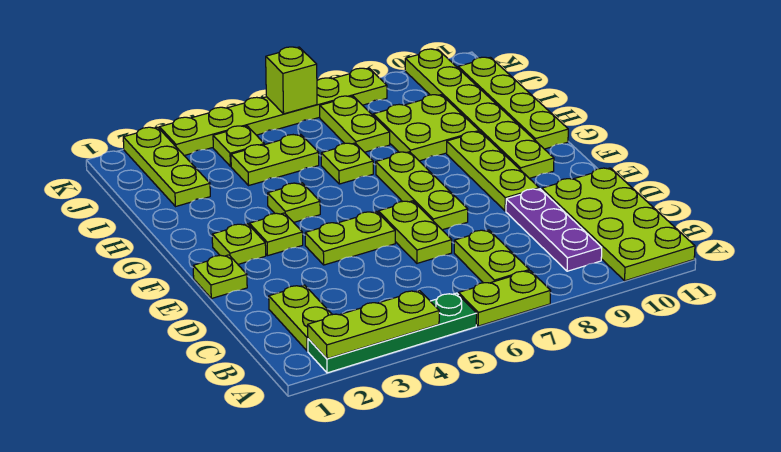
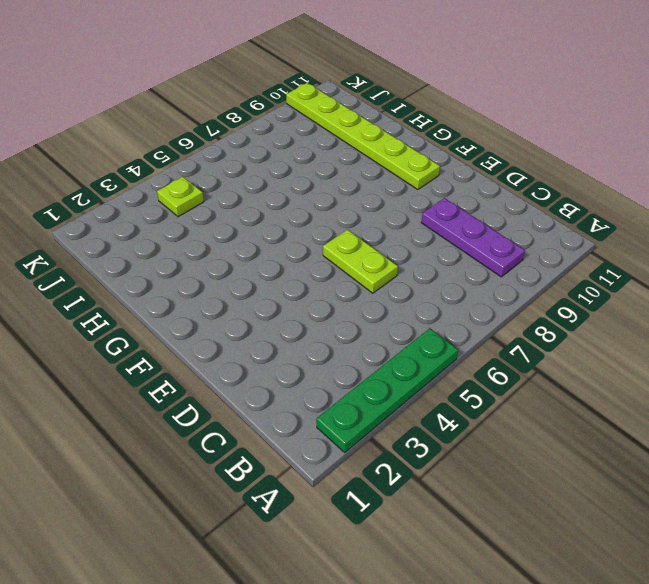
none -> lime plate A6:A7 level 1
none -> lime plate A10:D11 level 1
none -> lime plate B2:C2 level 1

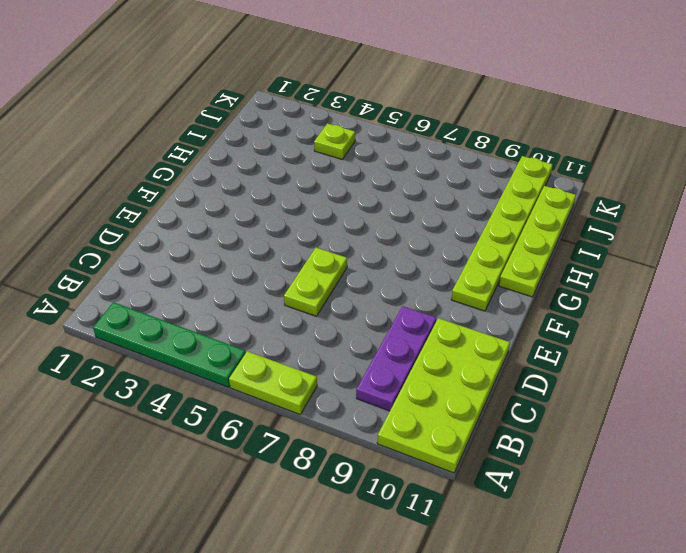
none -> lime plate B2:C2 level 1
none -> lime plate B7:C7 level 1
none -> lime plate E1 level 1

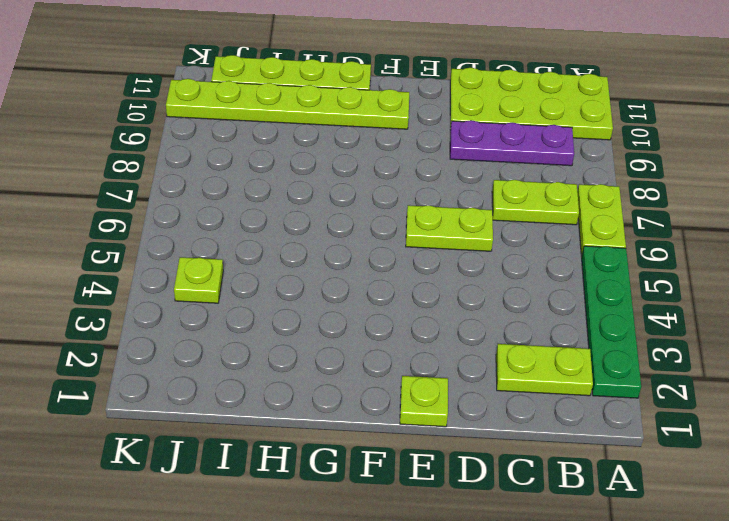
none -> lime plate E4:E5 level 1
none -> lime plate E7:G7 level 1
none -> lime plate E9:G9 level 1

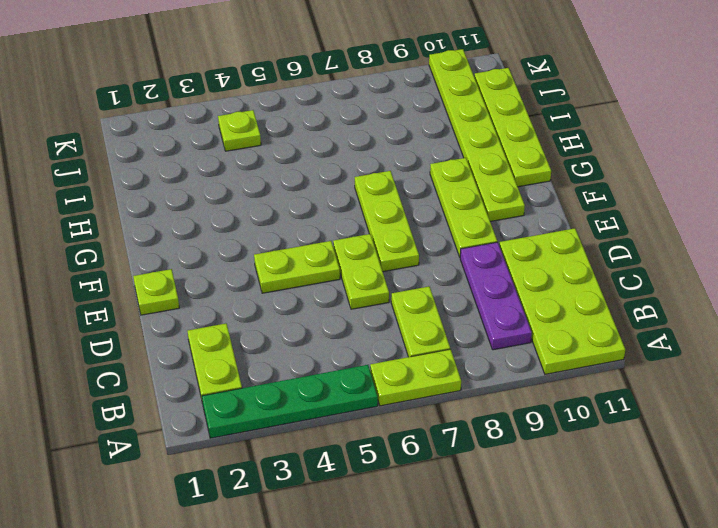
none -> lime plate F2 level 1
none -> lime plate F3 level 1
none -> lime plate G4 level 1

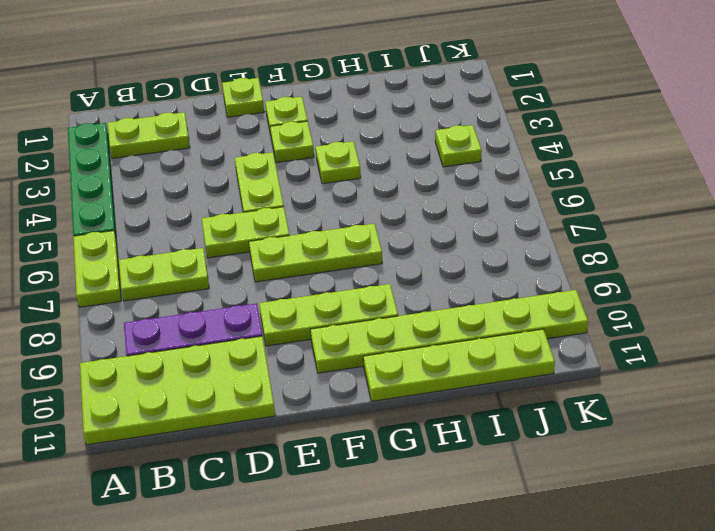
none -> lime plate H6 level 1
none -> lime plate H8:I9 level 1
none -> lime plate I2:K2 level 1

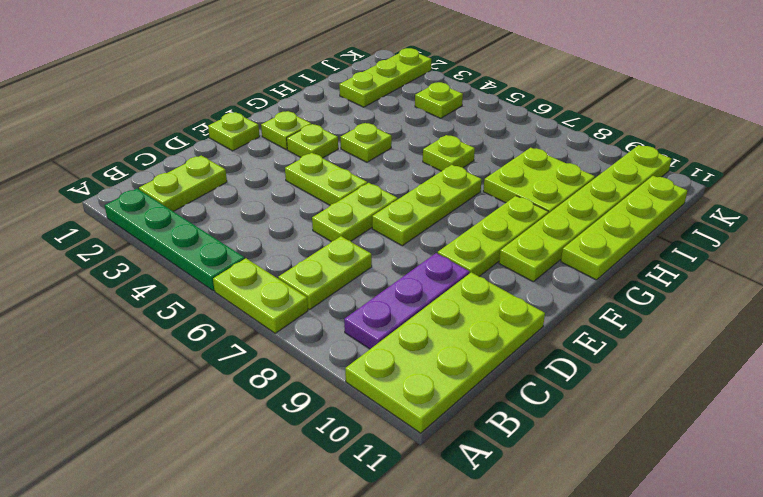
none -> lime plate I4:I5 level 1
none -> lime plate I7:J7 level 1
none -> lime plate K3:K8 level 1

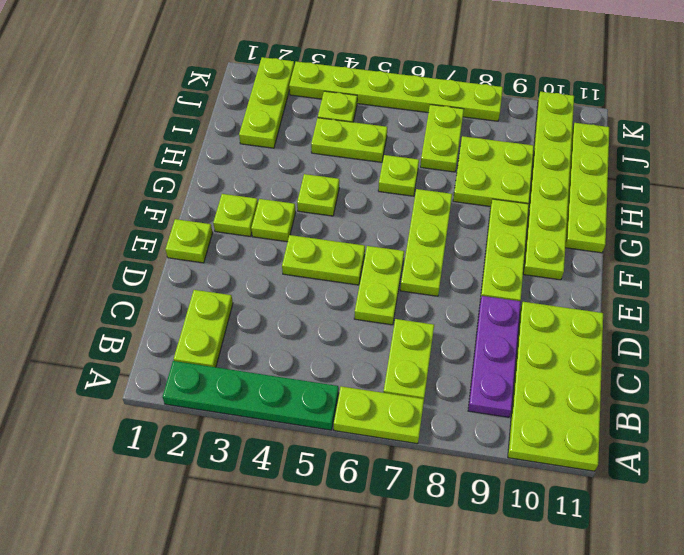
none -> lime plate A2:A4 level 2
none -> lime brick K6 level 2

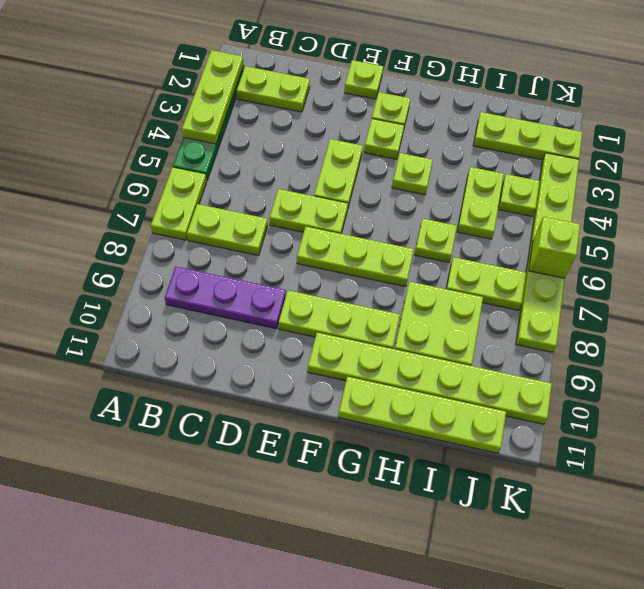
none -> lime plate A10:D11 level 1

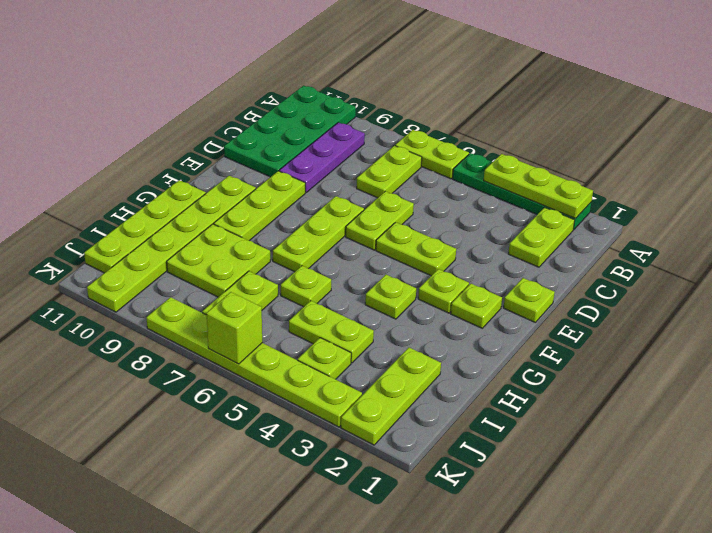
green plate A10:D11 level 1 -> lime plate A10:D11 level 1

